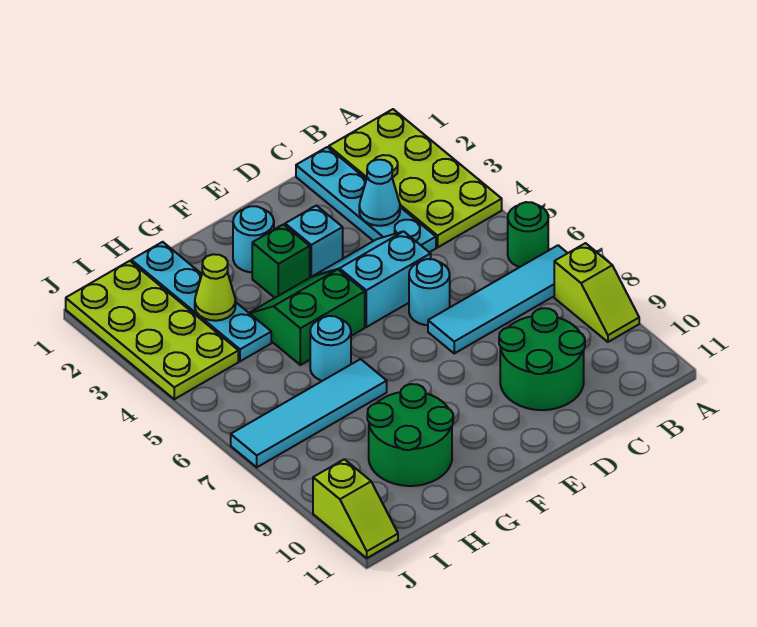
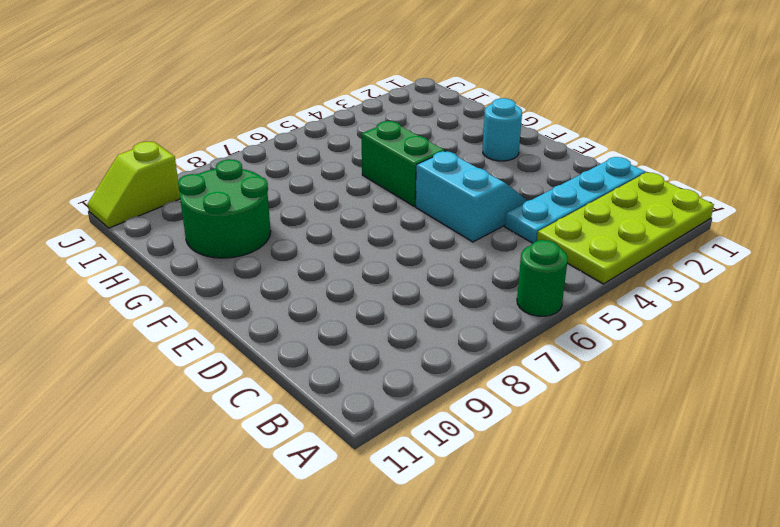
none -> cyan tile A7:D7 level 1
none -> lime slope A8:A9 level 1 top 8
none -> green round brick C9:D10 level 1

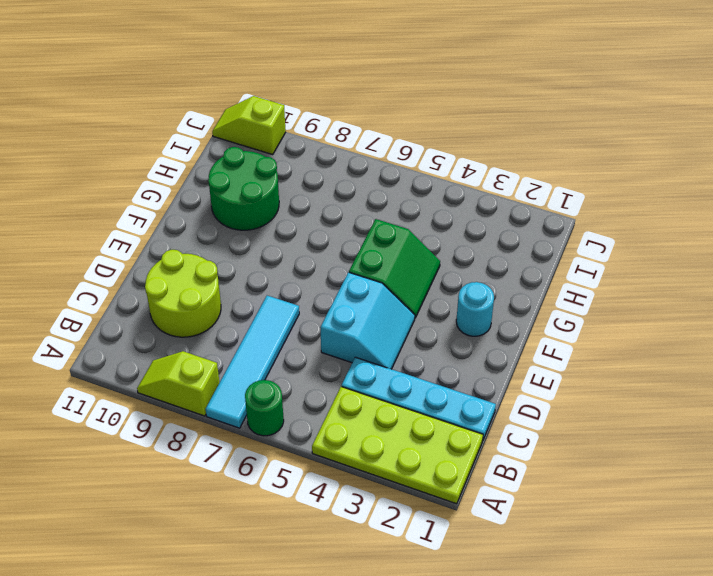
lime round brick C9:D10 level 1 -> green round brick C9:D10 level 1
none -> cyan round brick D6 level 1
none -> cyan brick E3 level 1
none -> green brick F3 level 1

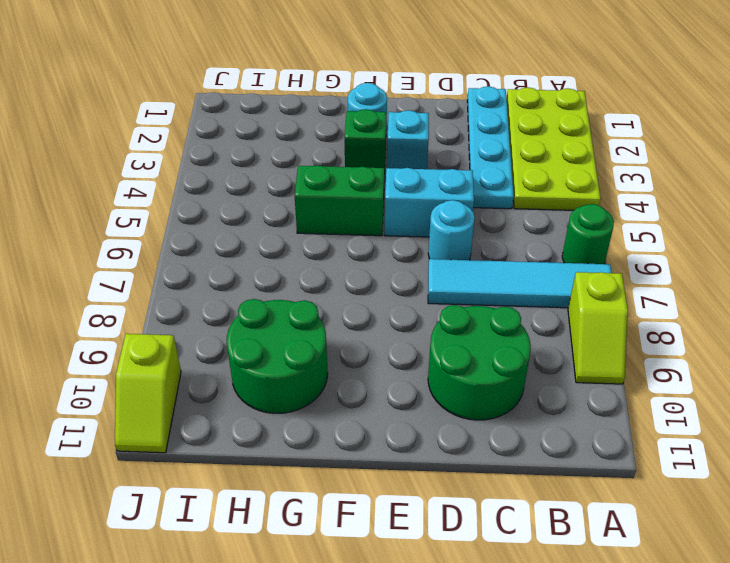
none -> cyan round brick G6 level 1
none -> cyan tile G7:J7 level 1
none -> cyan plate H1:H4 level 1

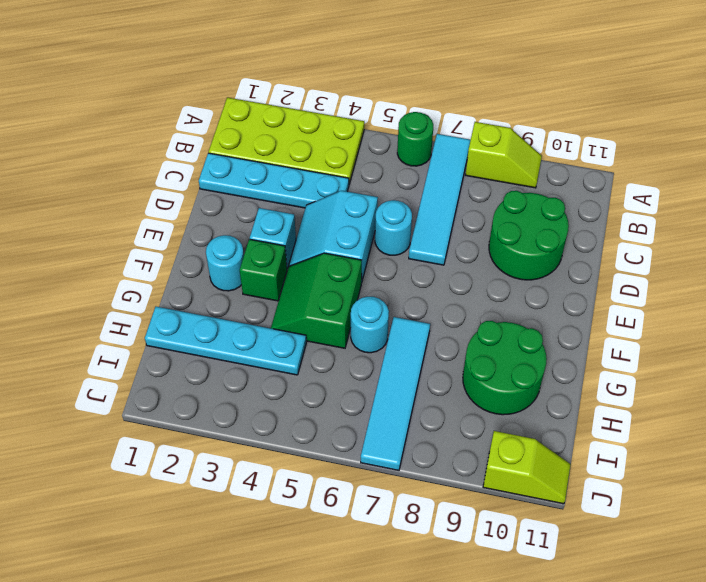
none -> lime plate I1:J4 level 1
none -> cyan cone C3 level 2
none -> lime cone H3 level 2

